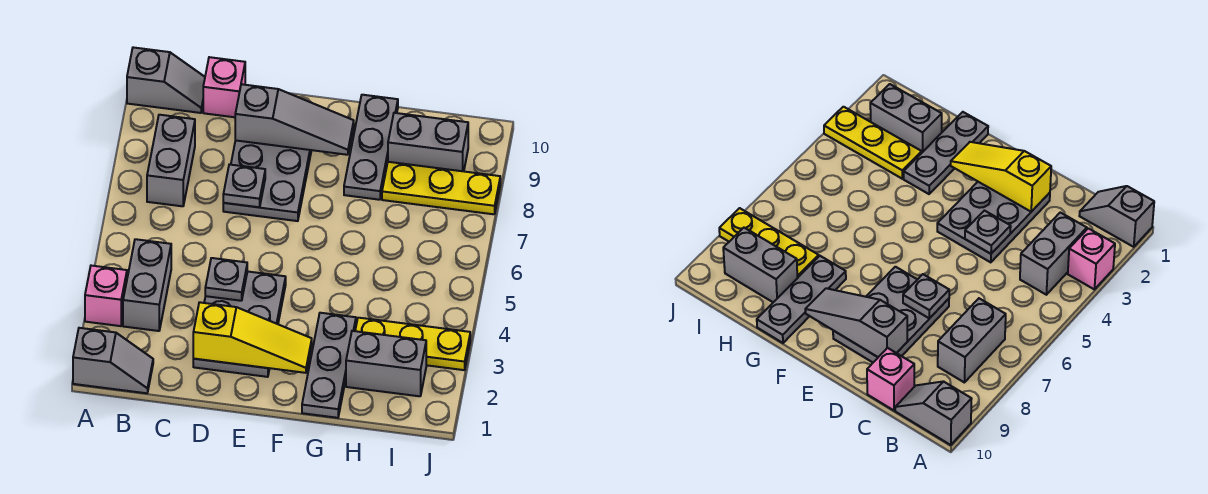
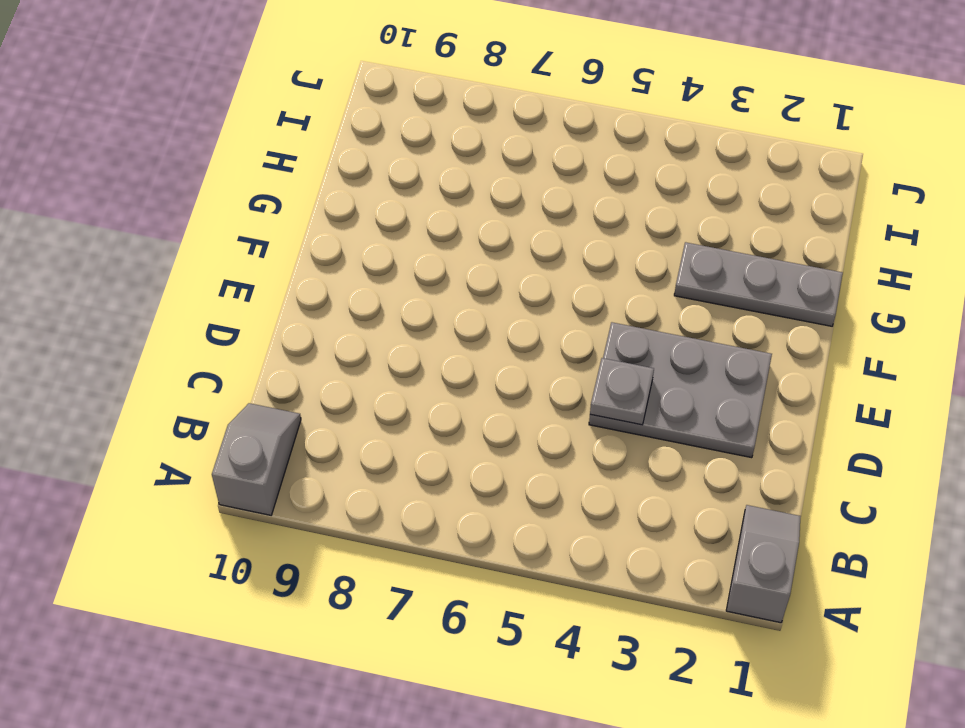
none -> pink brick A3 level 1
none -> grey brick B3:B4 level 1
none -> grey brick B7:B8 level 1

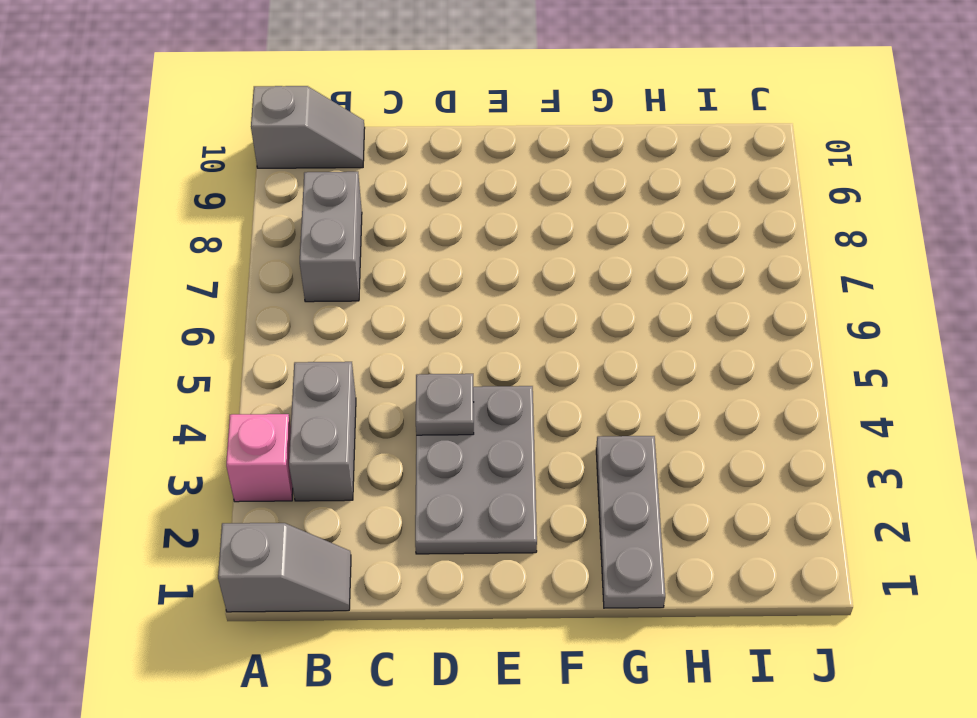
none -> pink brick C10 level 1
none -> grey plate D7:E9 level 1
none -> grey plate G8:G10 level 1

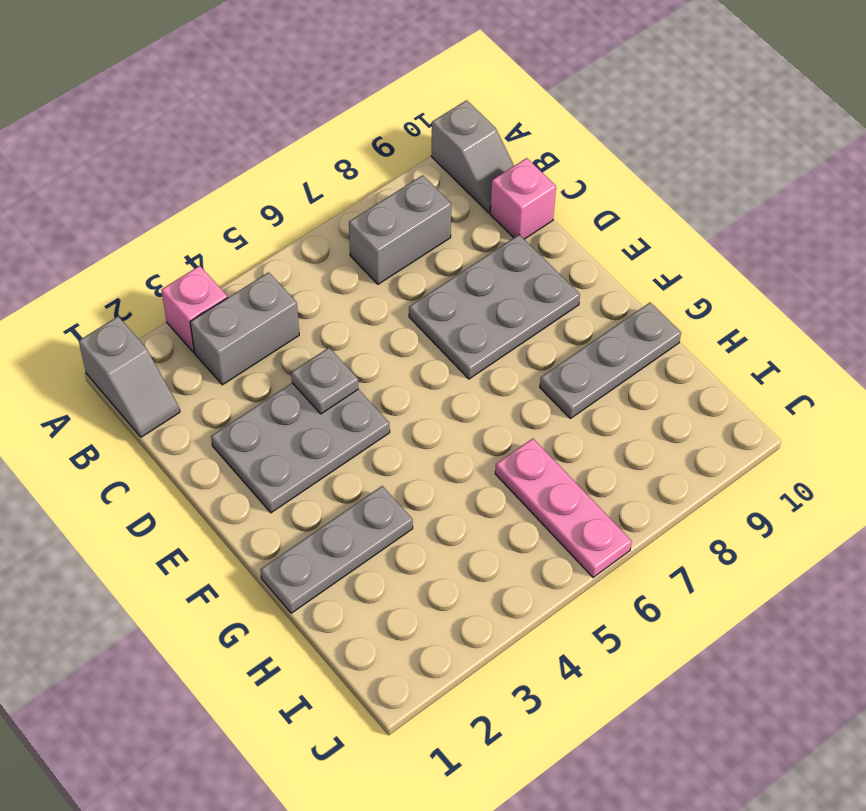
pink plate H6:J6 level 1 -> none
none -> grey brick H2:I2 level 1
none -> yellow plate H3:J3 level 1
none -> yellow plate H8:J8 level 1

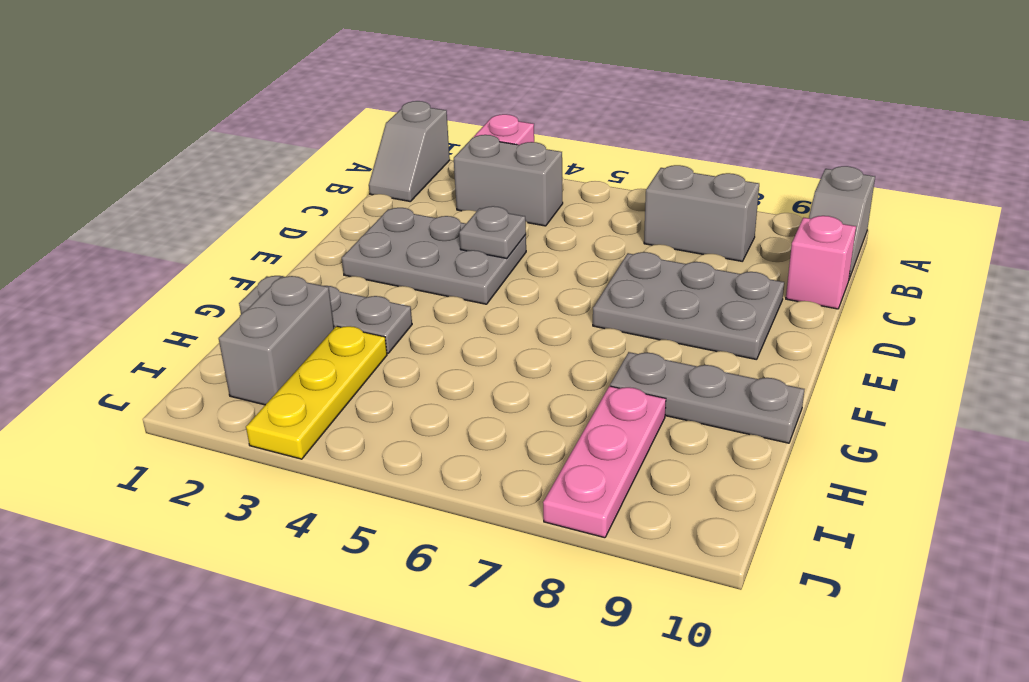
pink plate H8:J8 level 1 -> yellow plate H8:J8 level 1
none -> grey brick H9:I9 level 1
none -> yellow slope D2:F2 level 2 top D
none -> grey plate D7 level 2

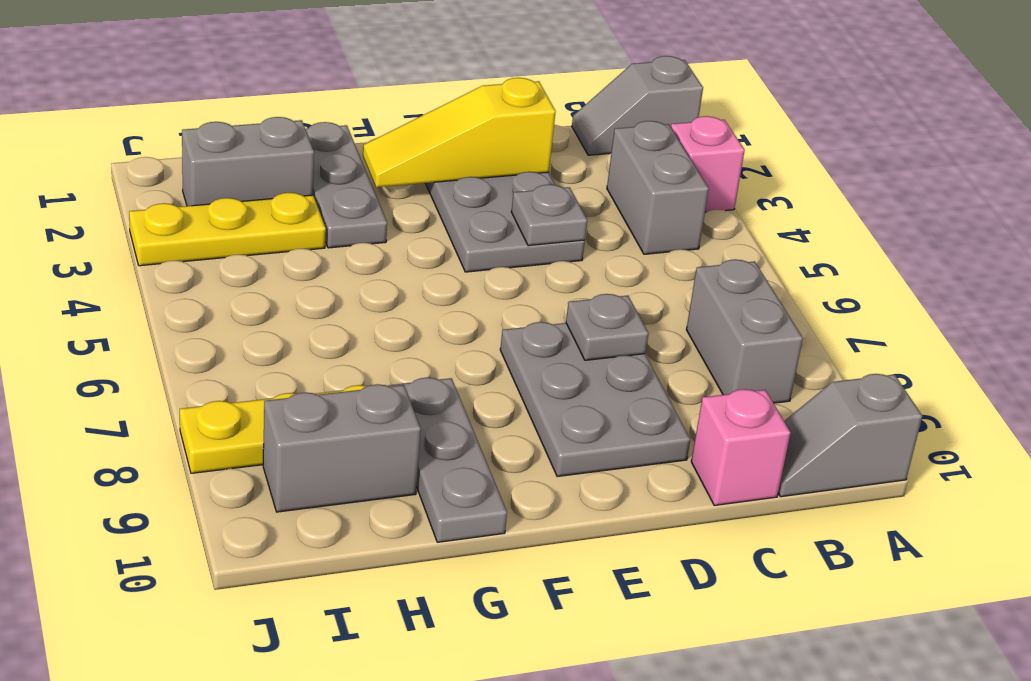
none -> grey slope D9:F9 level 2 top D

